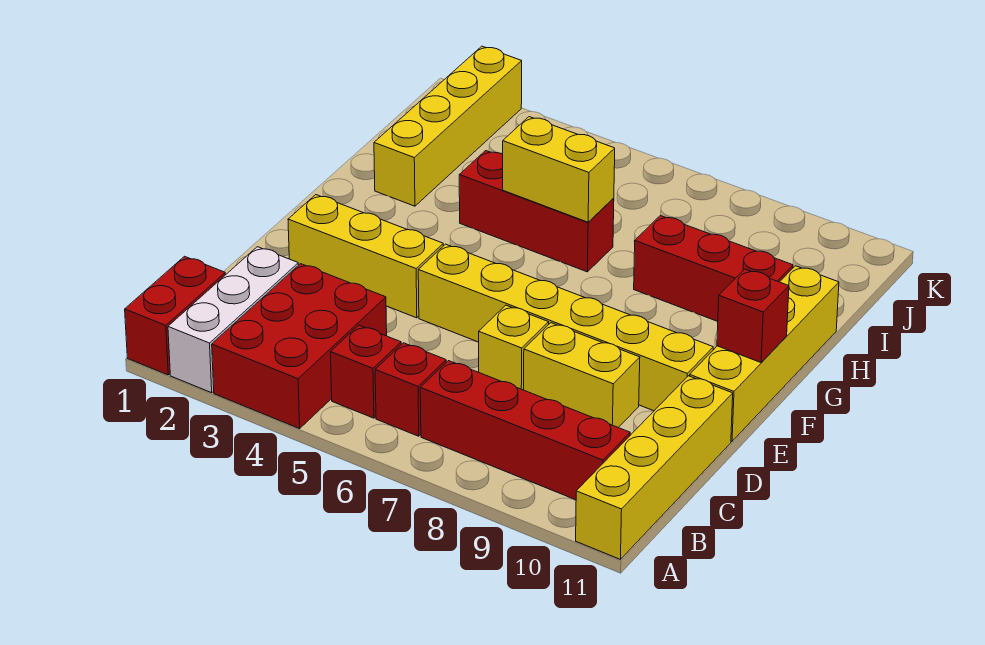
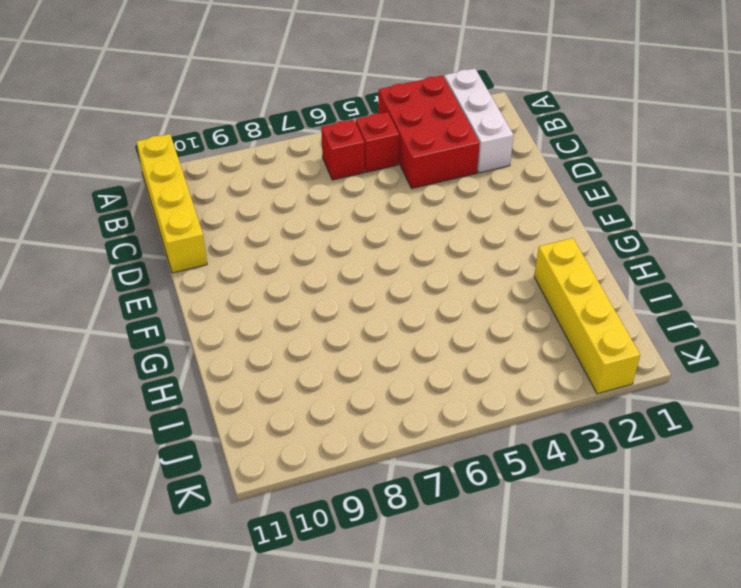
none -> red brick A1:B1 level 1
none -> red brick B7:B10 level 1
none -> yellow brick D7 level 1

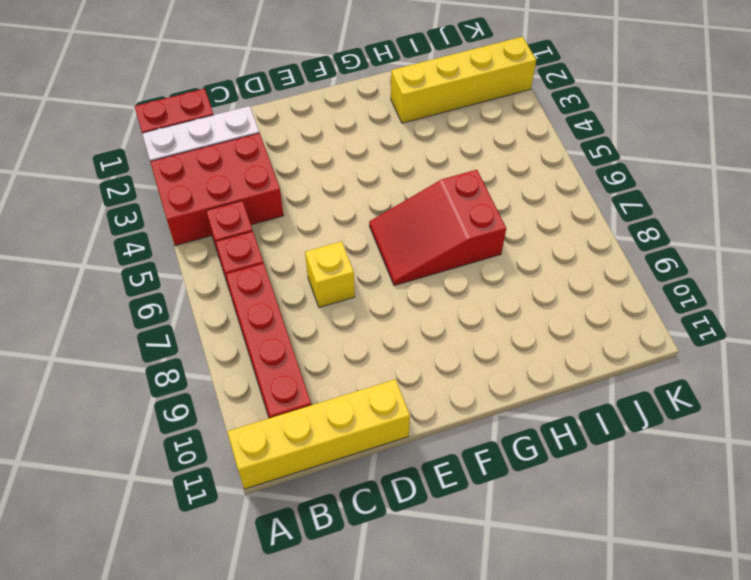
red slope F6:H7 level 1 top H -> red brick H4:H6 level 1
none -> yellow brick D8:D9 level 1
none -> yellow brick E2:E4 level 1
none -> yellow brick E5:E10 level 1

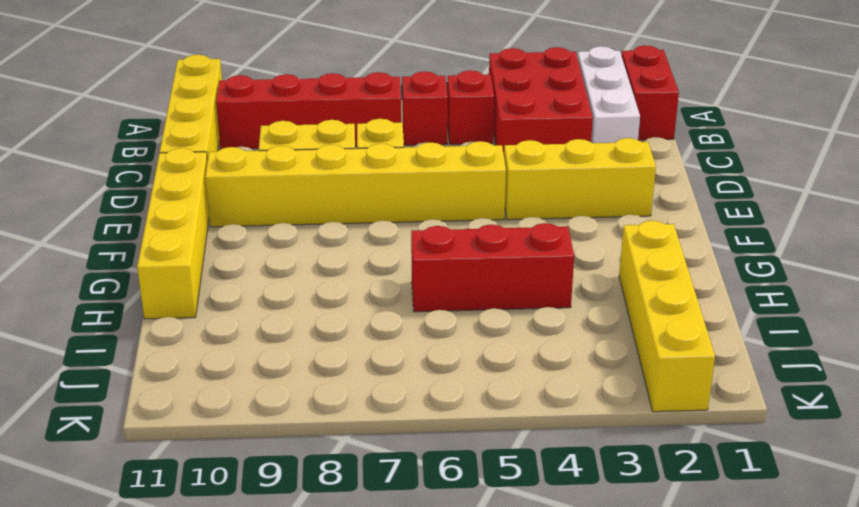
none -> red brick H8:H10 level 1
none -> red brick F11 level 2
none -> yellow brick H5:H6 level 2

